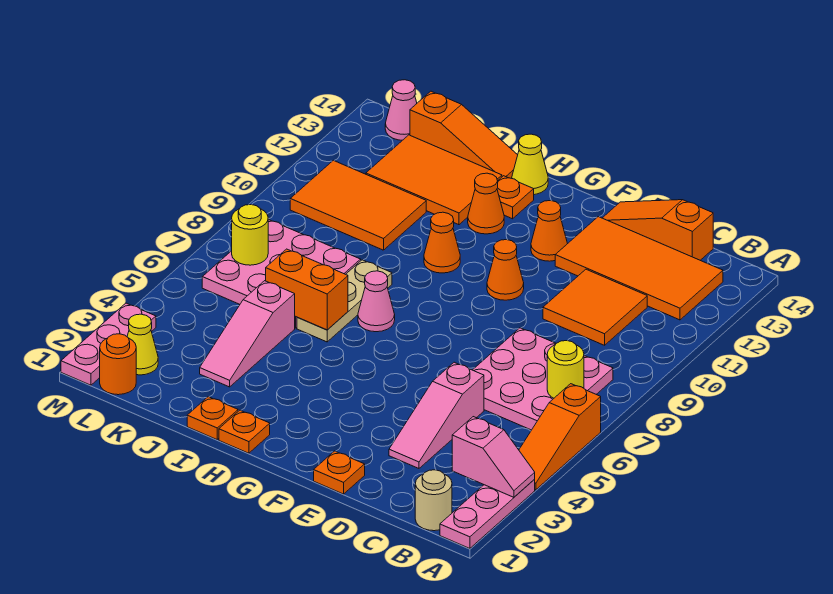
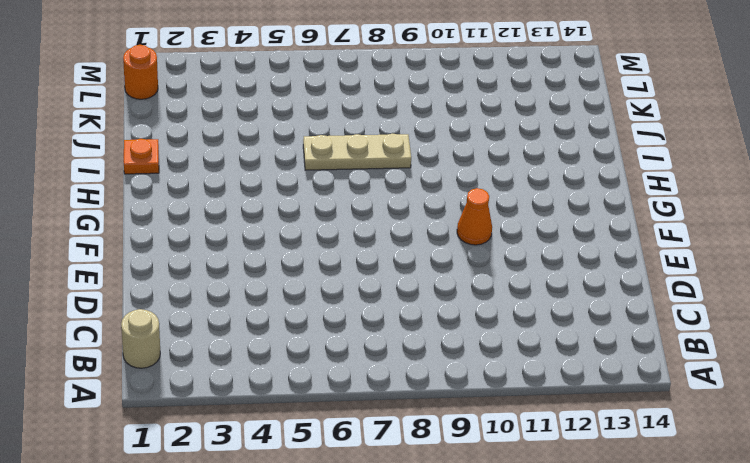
none -> pink plate A1:A3 level 1
none -> orange slope A4:A6 level 1 top 6
none -> pink plate B6:D8 level 1
none -> orange tile B12:E13 level 1

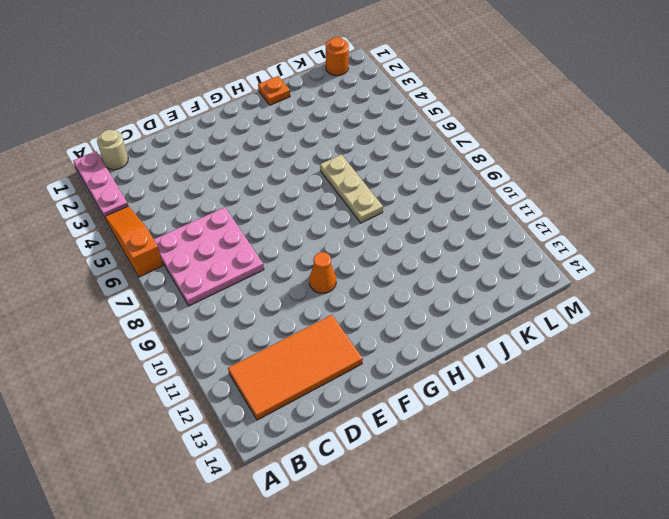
none -> orange tile C10:D11 level 1
none -> orange slope C14:E14 level 1 top C
none -> pink slope D3:D5 level 1 top 5
none -> orange plate E1 level 1

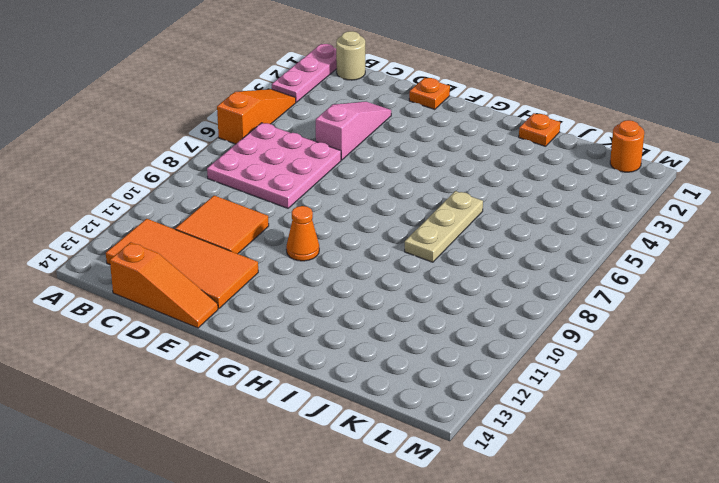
none -> orange cone F12 level 1
none -> orange plate H1 level 1
none -> pink cone H7 level 1
none -> orange cone H10 level 1

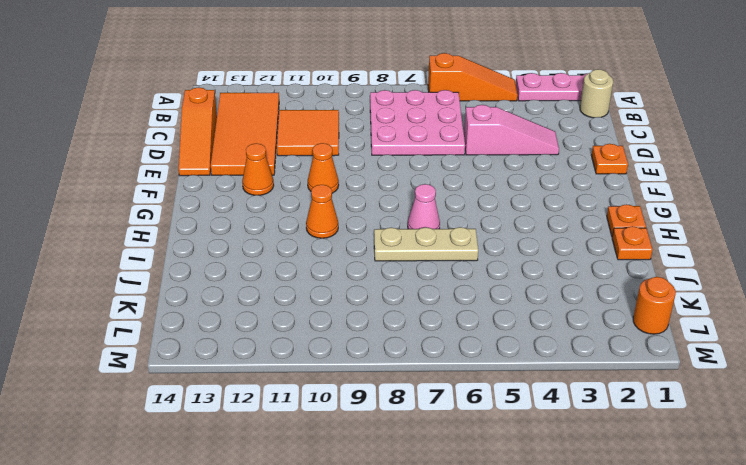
none -> orange cone H12 level 1
none -> orange plate H13 level 1
none -> yellow cone H14 level 1
none -> orange tile I12:K13 level 1

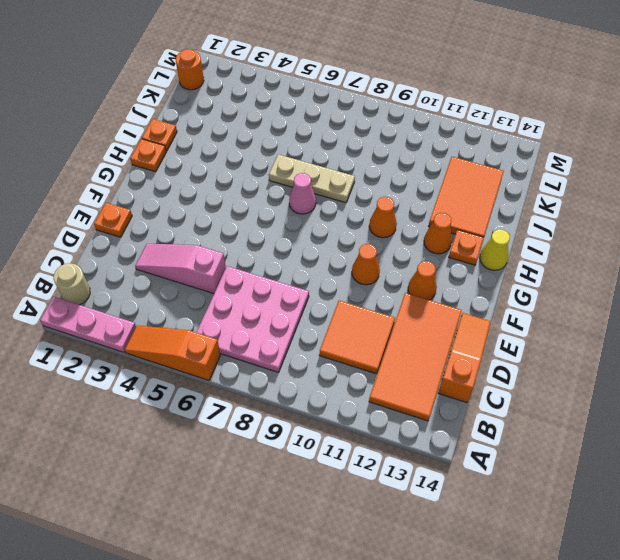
none -> orange slope I14:K14 level 1 top K
none -> pink slope J3:J5 level 1 top 5
none -> pink plate J6:L8 level 1
none -> orange tile J10:L11 level 1

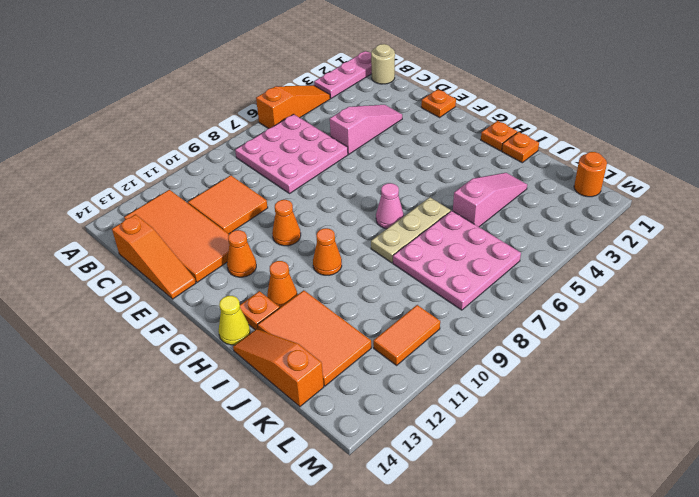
orange tile L10:L11 level 1 -> orange tile J10:L11 level 1
none -> yellow cone L2 level 1
none -> pink cone L14 level 1
none -> pink plate M1:M3 level 1
none -> pink slope A3:B3 level 2 top B

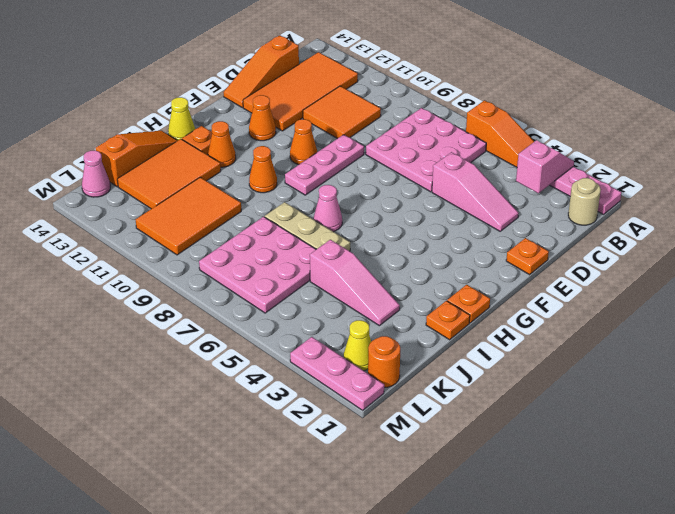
pink plate E9:G9 level 1 -> none
none -> yellow round brick B7 level 2
none -> orange brick I6:J6 level 2
none -> yellow round brick L7 level 2

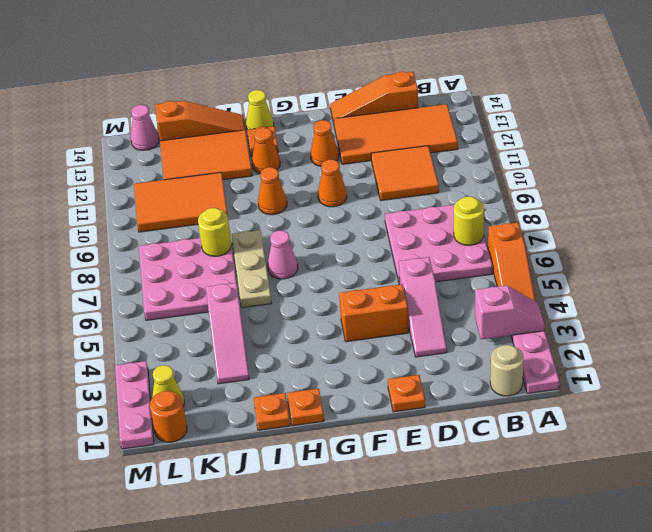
orange brick E4:F4 level 1 -> orange brick I6:J6 level 2
yellow round brick J8 level 2 -> yellow round brick L7 level 2

